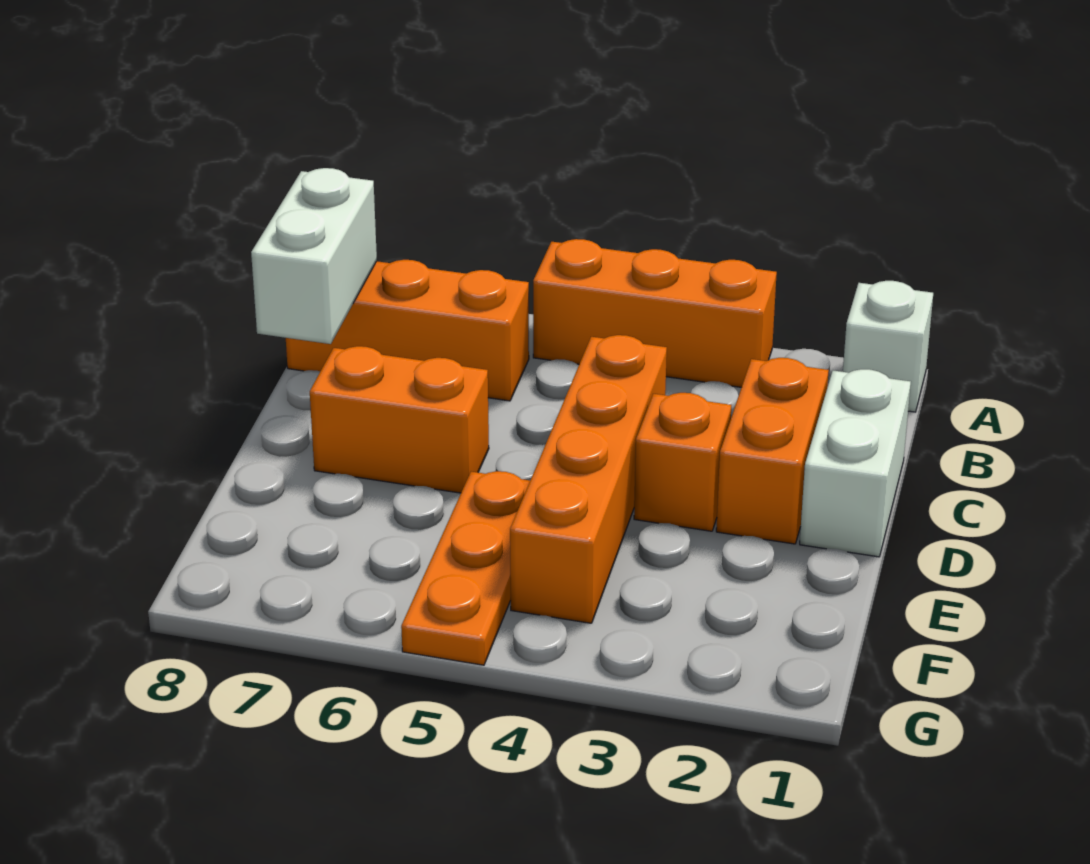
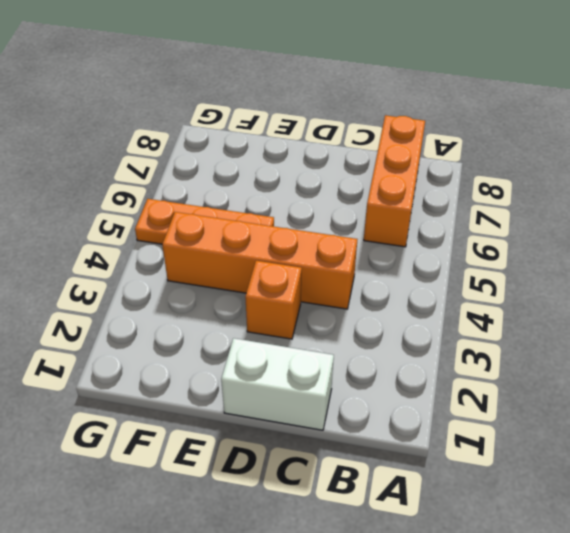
none -> white brick A1 level 1
none -> orange brick A3:A5 level 1

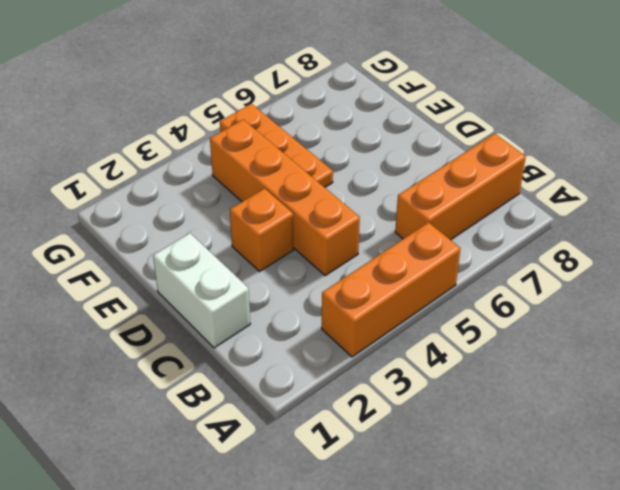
none -> white brick A1 level 1
none -> orange brick C2:D2 level 1

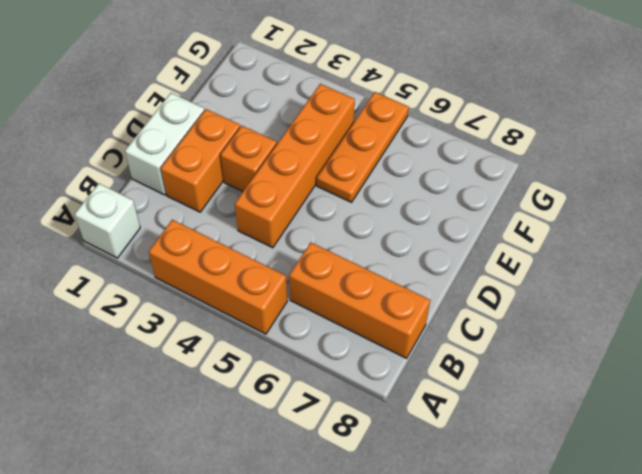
none -> orange brick D6:D7 level 1
none -> white brick B8:C8 level 2

